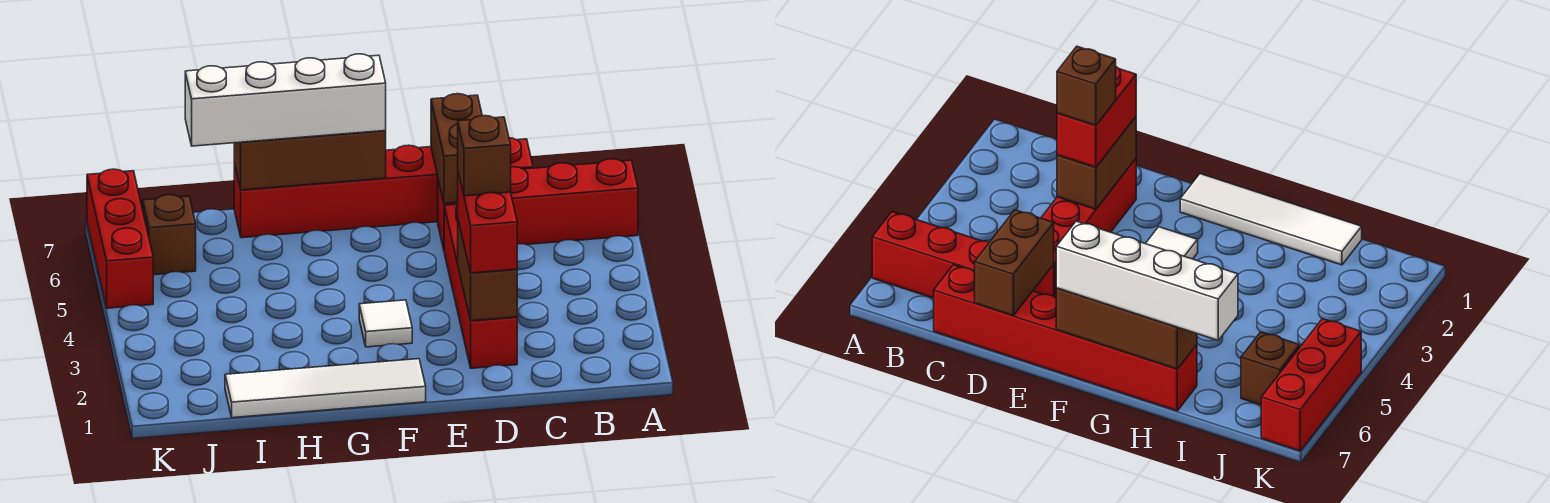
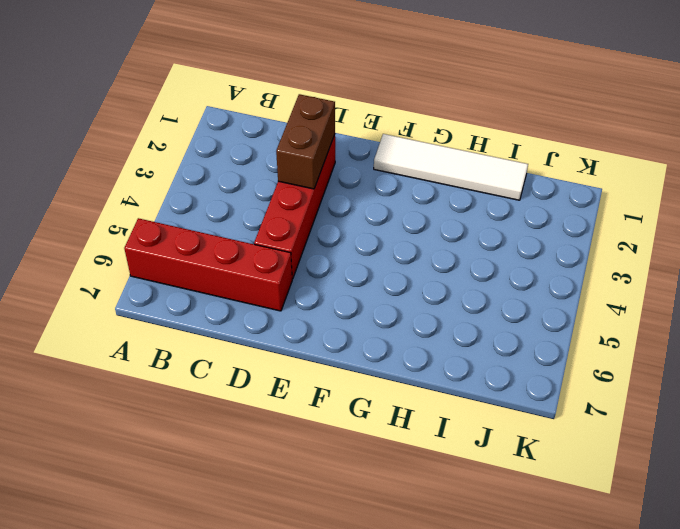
none -> red brick C7:H7 level 1
none -> white tile F3 level 1
none -> brown brick J6 level 1

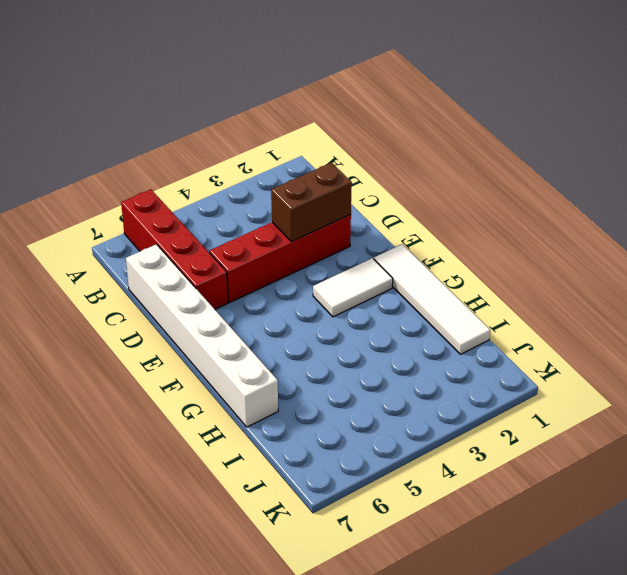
white brick C7:H7 level 1 -> red brick C7:H7 level 1
white tile F2:F3 level 1 -> white tile F3 level 1
none -> brown brick J6 level 1
none -> red brick K5:K7 level 1
none -> brown brick D6:D7 level 2

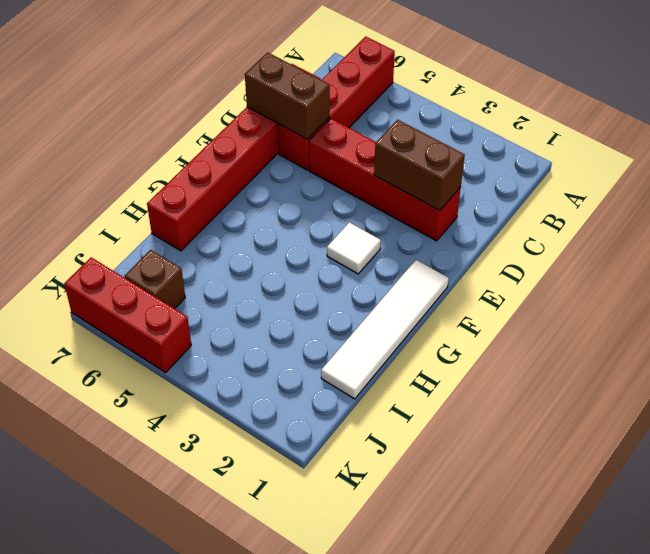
none -> brown brick F7:H7 level 2
none -> red brick D2:D3 level 3
none -> white brick F7:I7 level 3

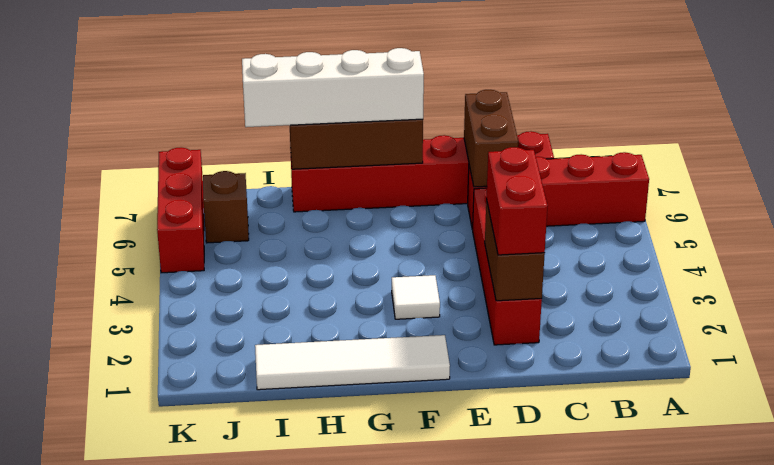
none -> brown brick D3 level 4

